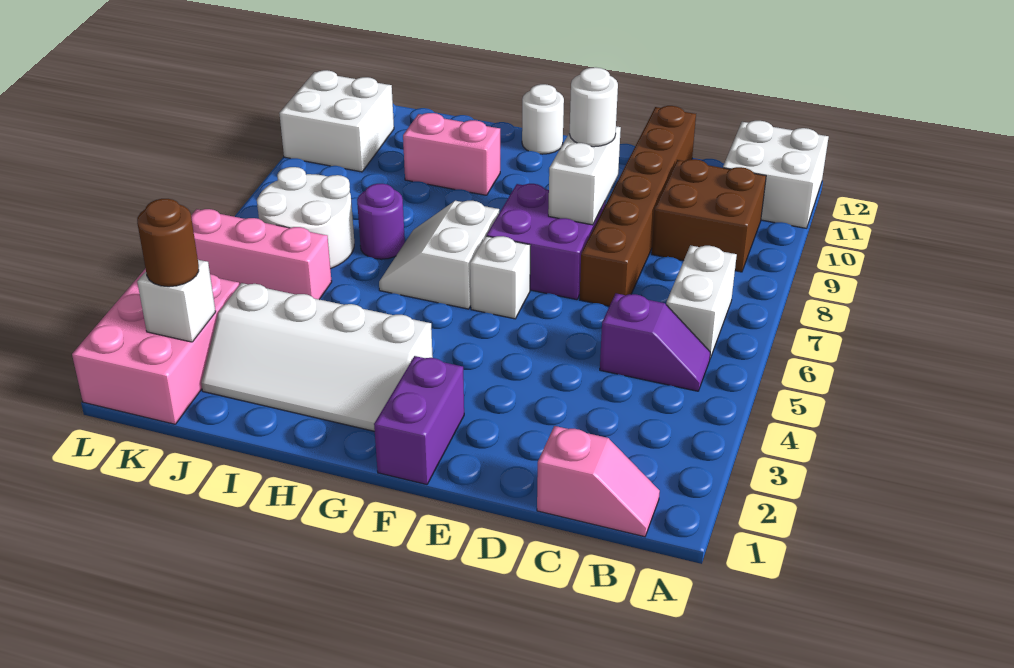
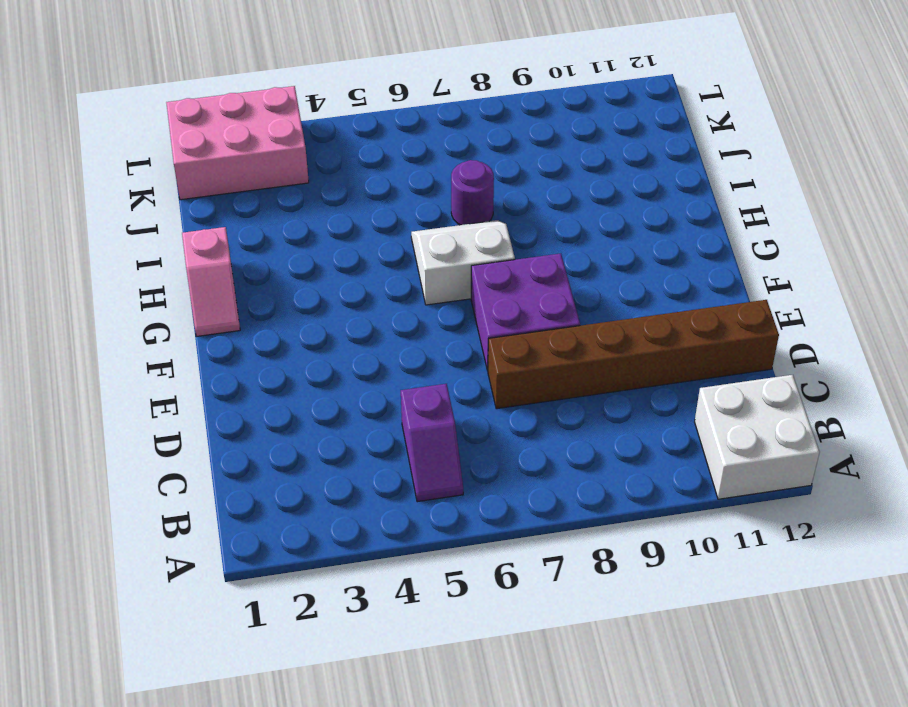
pink slope G1:H1 level 1 top H -> pink slope B1:C1 level 1 top C
none -> white brick B6:B7 level 1
none -> brown brick B9:C10 level 1
none -> purple brick F1:F2 level 1

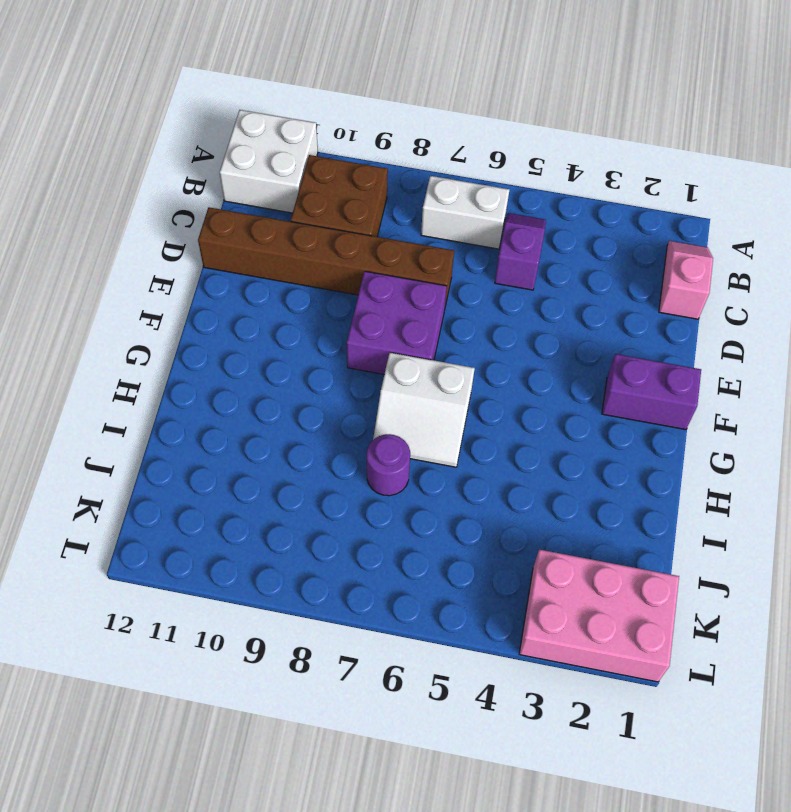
none -> white brick F6 level 1
none -> white slope G2:J3 level 1 top 3
none -> white round brick G12 level 1

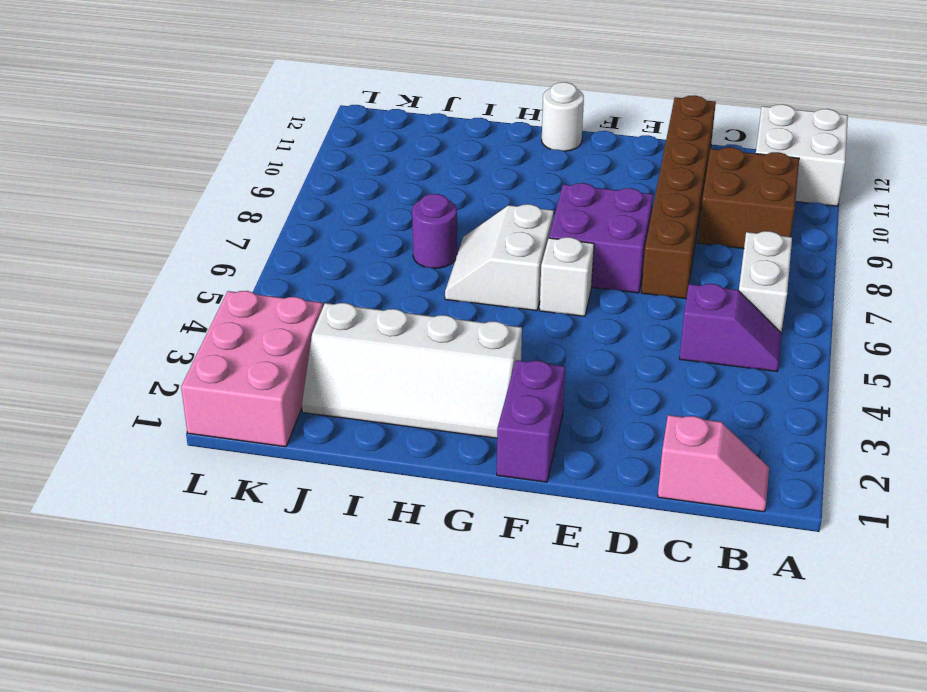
none -> pink brick H10:I10 level 1
none -> pink brick J5:L5 level 1
none -> white round brick J6:K7 level 1

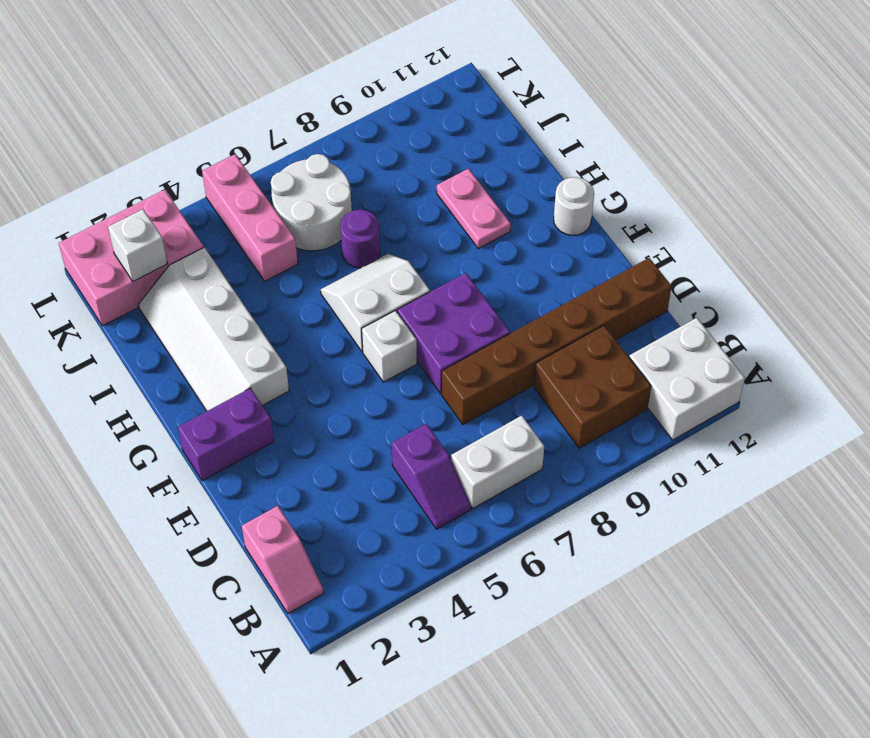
pink plate H10:I10 level 1 -> pink brick H10:I10 level 1
none -> white brick K10:L11 level 1
none -> white brick E8:E9 level 2
none -> white round brick E9 level 3

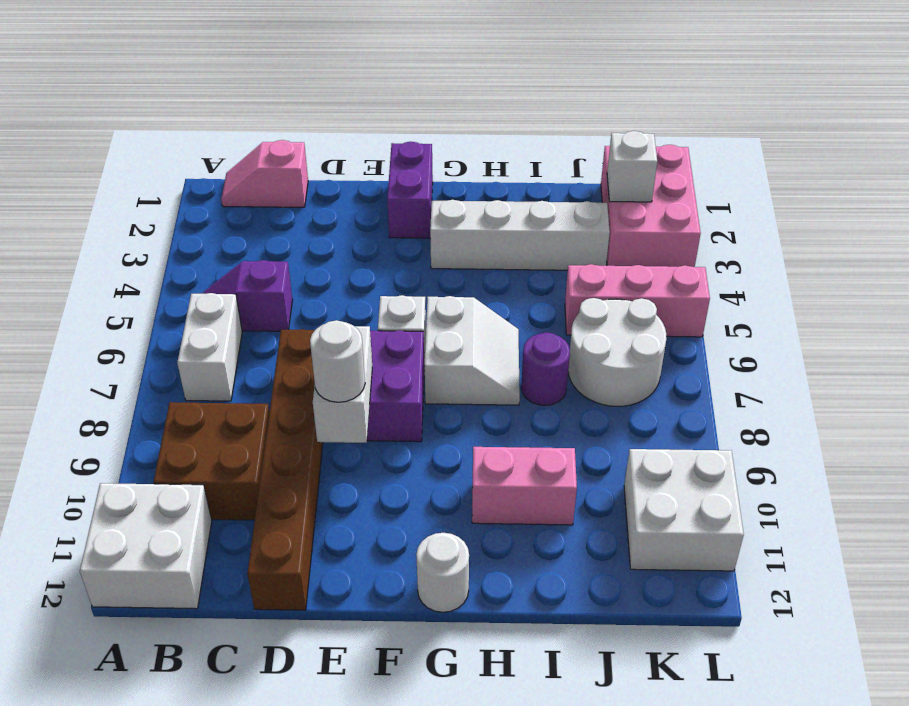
none -> brown round brick K2 level 3

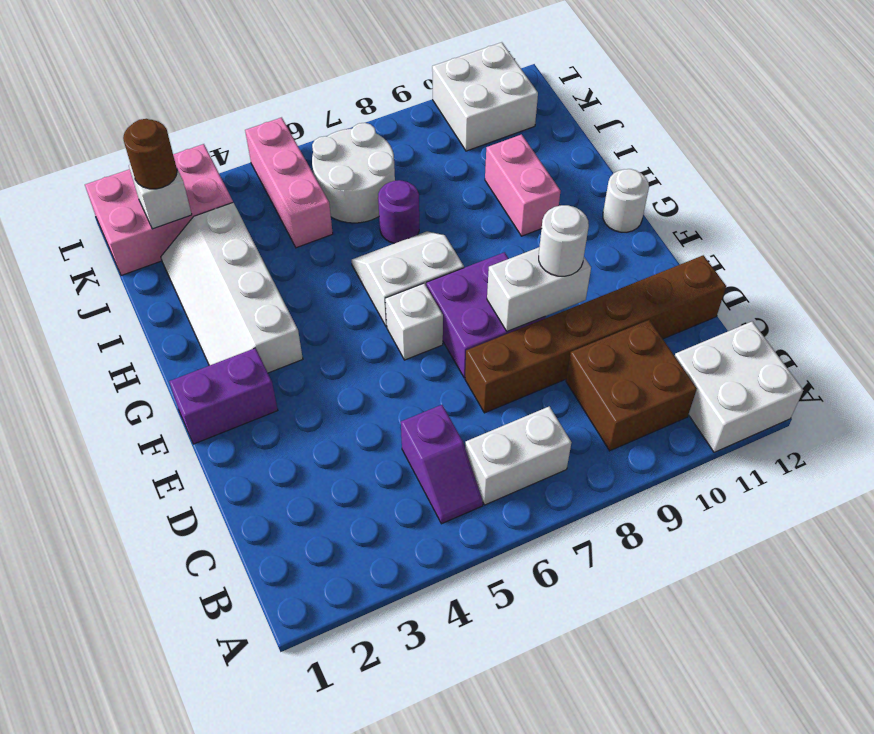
none -> pink slope B1:C1 level 1 top C

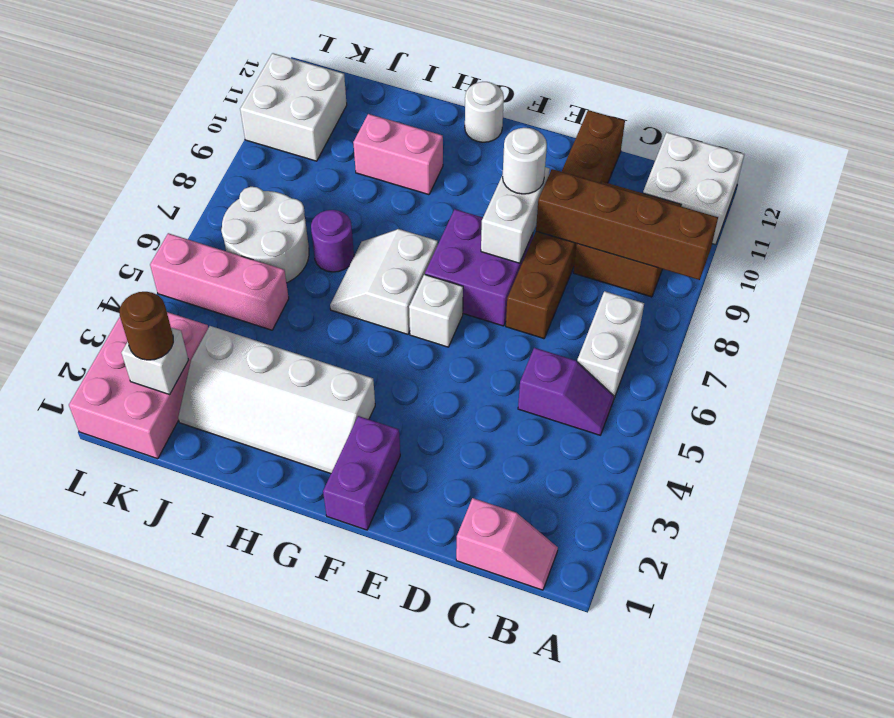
brown brick A9:D9 level 2 -> none

